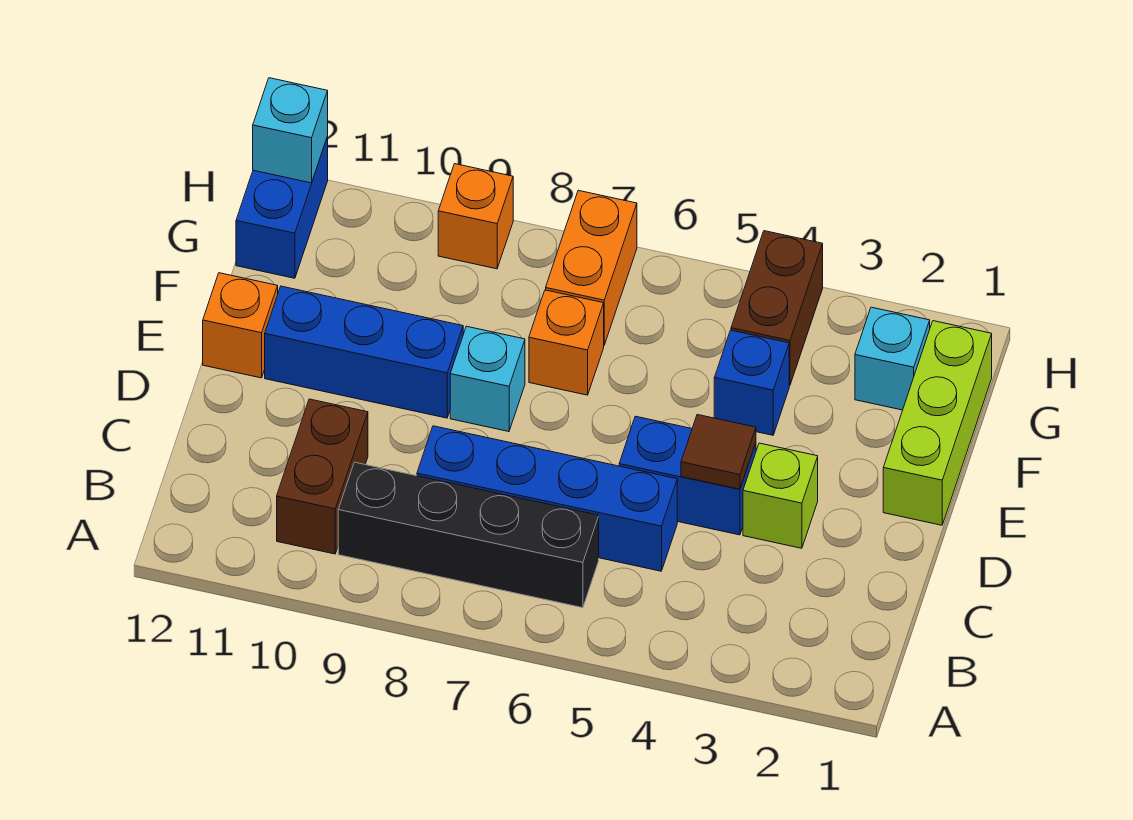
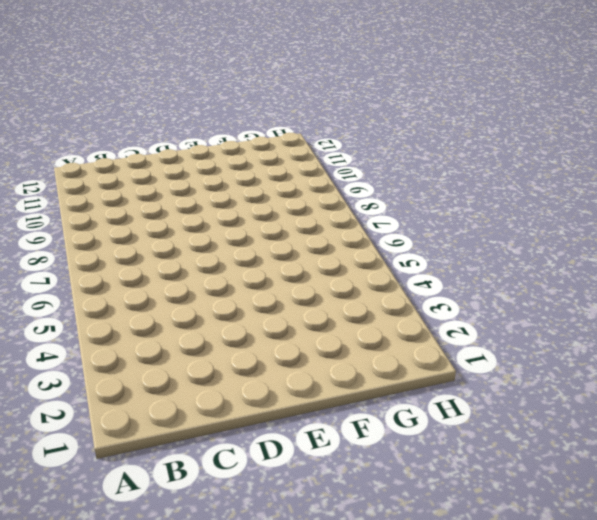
none -> black brick B6:B9 level 1
none -> brown brick B10:C10 level 1
none -> blue brick C5:C8 level 1

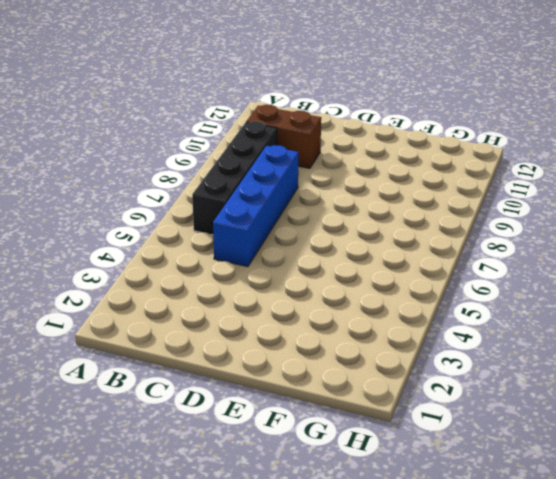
none -> lime brick D3 level 1
none -> blue brick D4:D5 level 1
none -> lime brick E1:G1 level 1

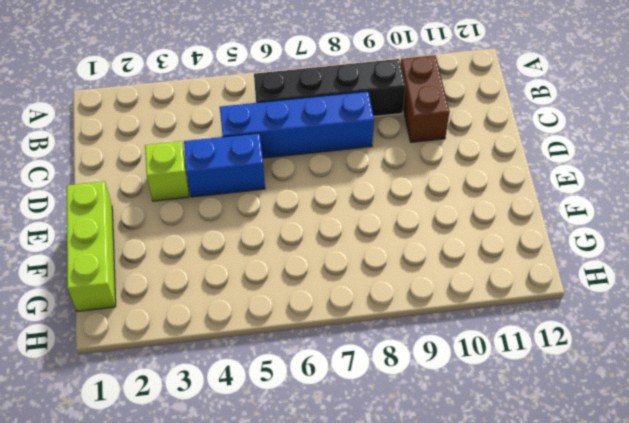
none -> cyan brick E8 level 1
none -> blue brick E9:E11 level 1
none -> orange brick E12 level 1

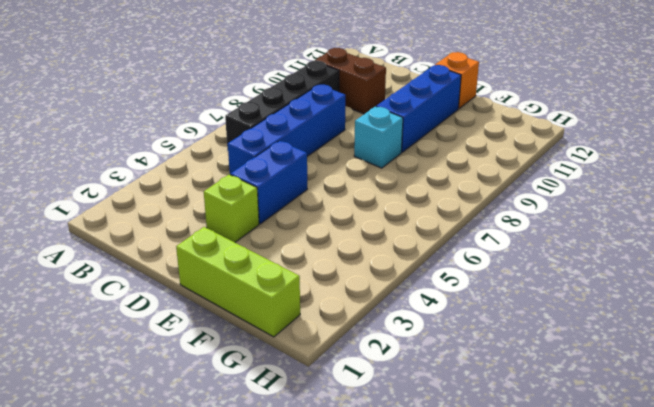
none -> blue brick F4 level 1
none -> orange brick F7 level 1
none -> cyan brick G2 level 1

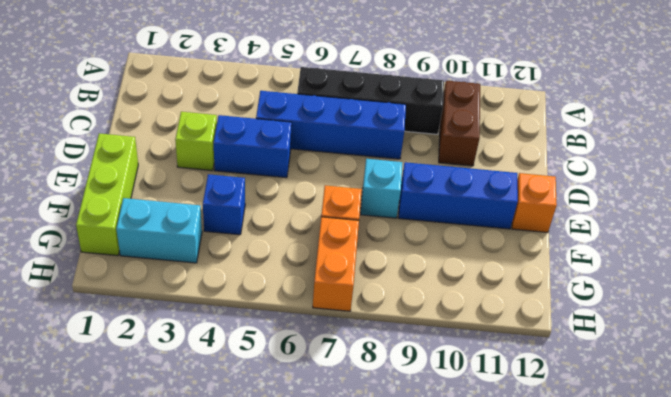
cyan brick G2:G3 level 1 -> cyan brick G2 level 1
none -> brown brick G4:H4 level 1
none -> blue brick G12:H12 level 1
none -> orange brick H9 level 1

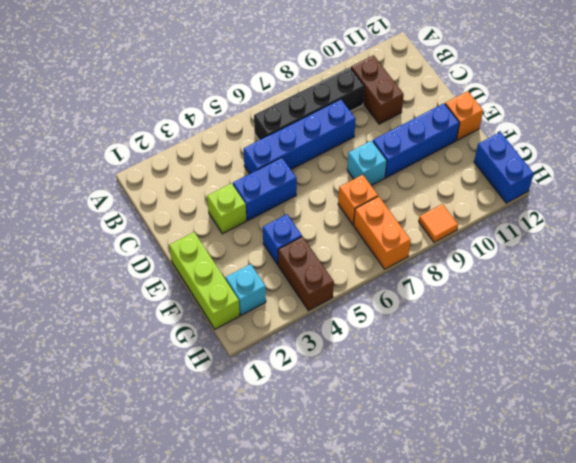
orange tile H9 level 1 -> orange brick H9 level 1
none -> brown tile D4 level 2
none -> cyan brick H12 level 2

